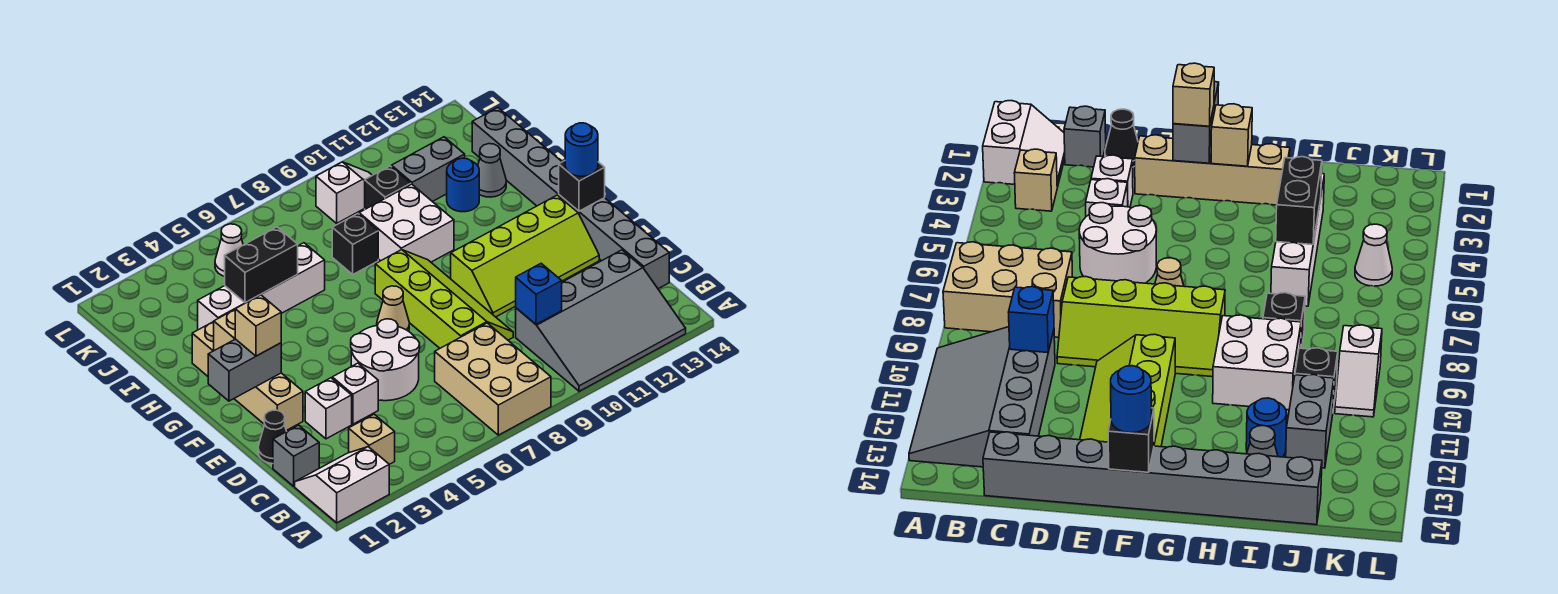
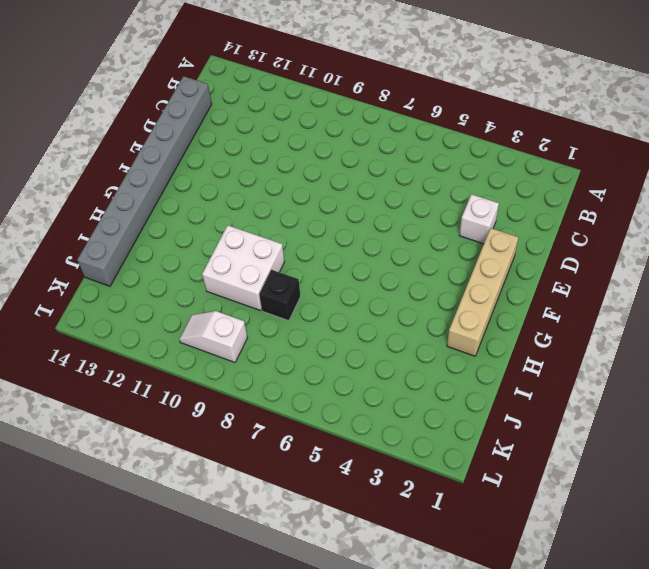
none -> white slope A1:B2 level 1 top A
none -> tan brick A7:C8 level 1
none -> grey slope A10:C13 level 1 top C
none -> tan brick B3 level 1

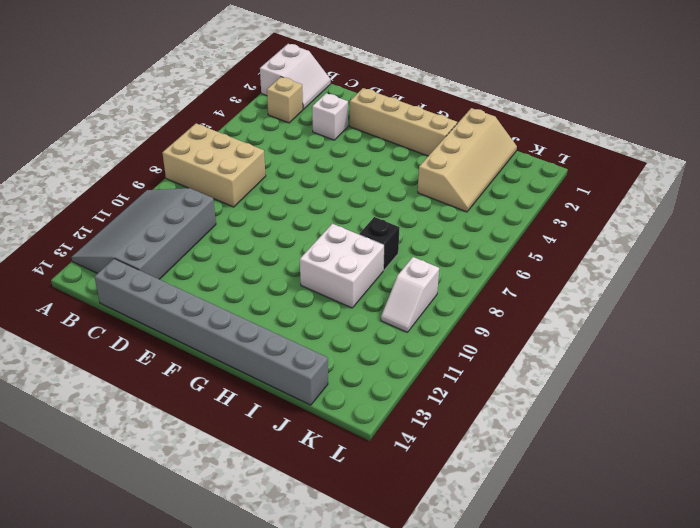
tan slope I1:J4 level 1 top I -> white brick I3:I6 level 1
none -> grey brick C1 level 1
none -> black cone D1 level 1
none -> white brick D4 level 1
none -> white round brick D5:E6 level 1

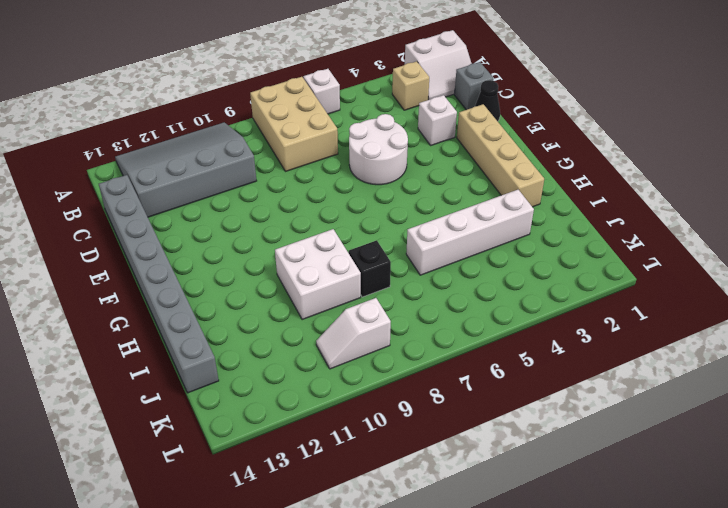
white brick A6 level 1 -> white brick D4 level 1
none -> lime slope D8:G9 level 1 top 8
none -> lime slope E10:F13 level 1 top F
none -> tan cone F7 level 1
none -> blue round brick I12 level 1

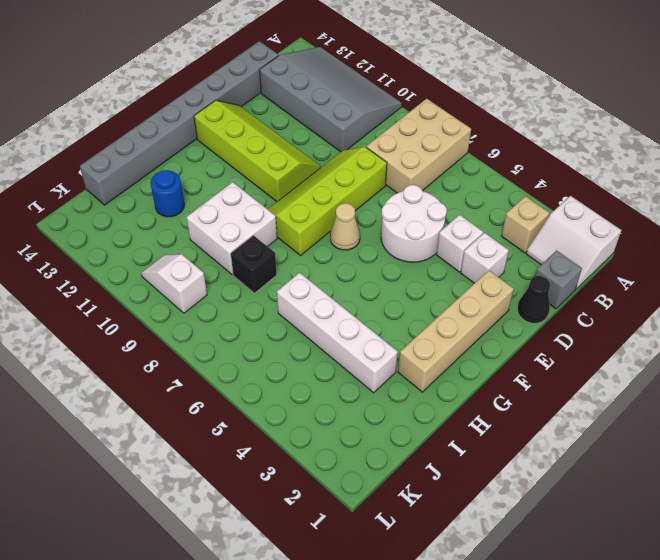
none -> grey cone I13 level 1
none -> black brick J10 level 1
none -> grey brick J11:J12 level 1
none -> white cone K5 level 1

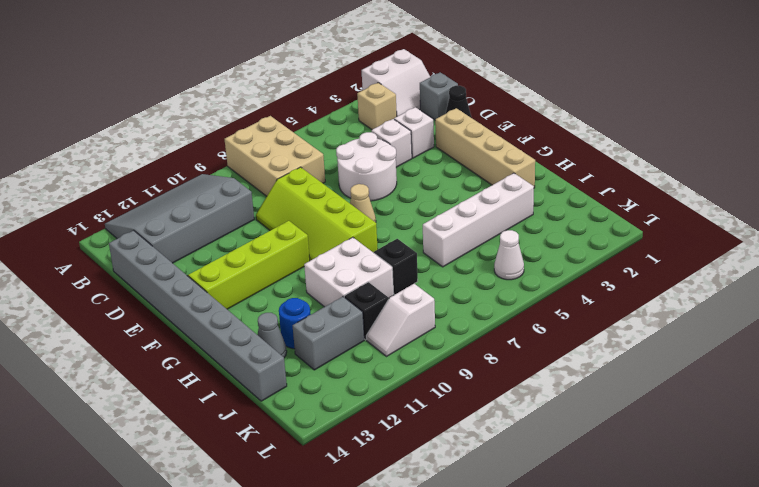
none -> blue brick C10 level 2
none -> grey brick F1:F2 level 2
none -> black brick F14 level 2
none -> tan brick G2 level 2

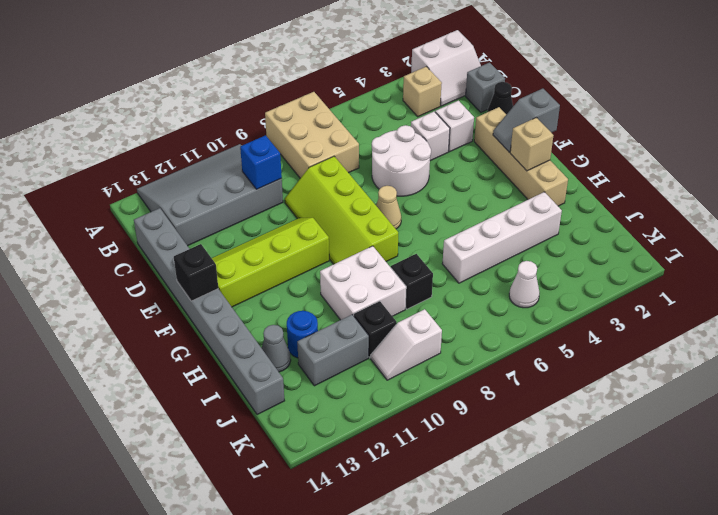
grey slope F1:F2 level 2 top 1 -> grey brick F1:F2 level 2
none -> black brick I4:I5 level 2
none -> tan brick F2 level 3
none -> blue round brick F14 level 3

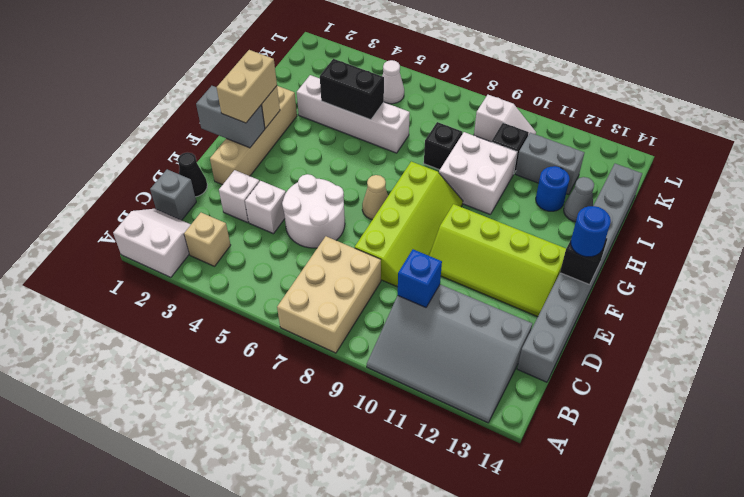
tan brick F2:G2 level 3 -> tan brick F2 level 3

